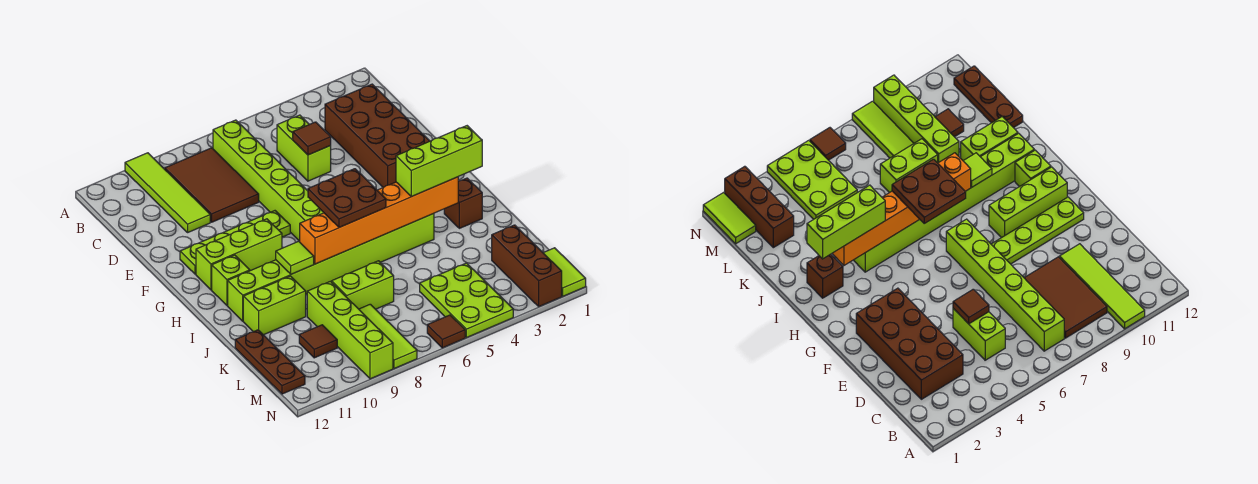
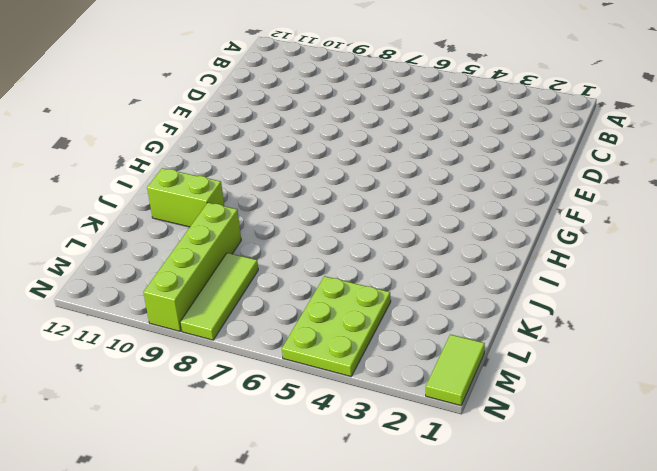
none -> lime tile A10:D10 level 1
none -> lime brick B7:G7 level 1
none -> brown tile B8:D9 level 1

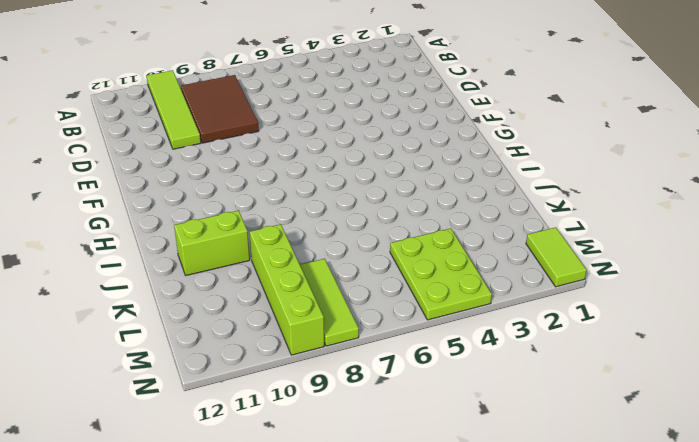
none -> lime brick B7:G7 level 1
none -> brown brick C2:F3 level 1
none -> lime brick C5:D5 level 1

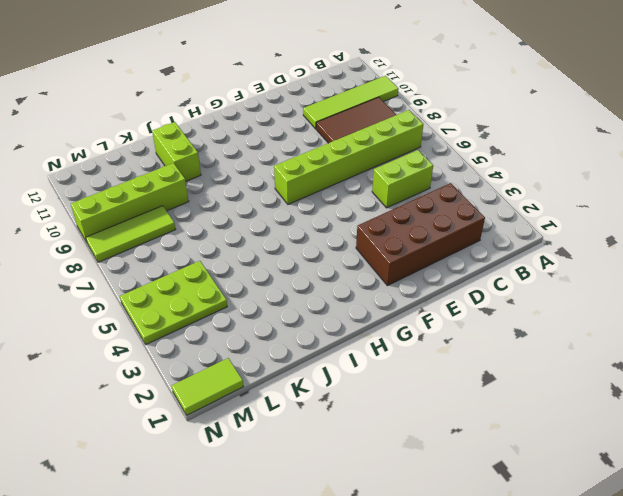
none -> lime plate F8:F11 level 1
none -> lime brick G9:G11 level 1
none -> lime brick H11 level 1

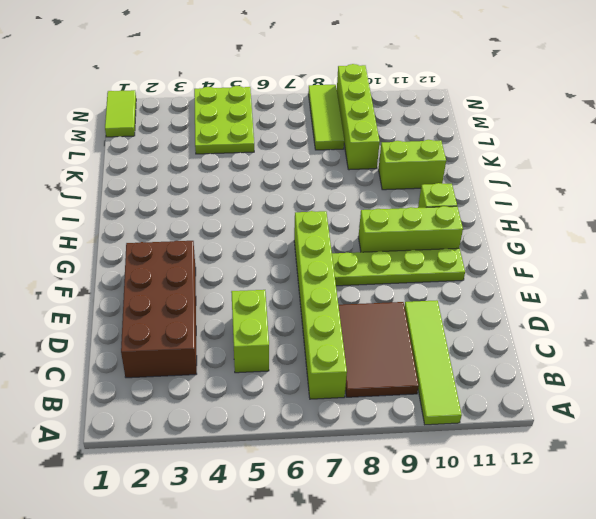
none -> brown brick I2 level 1
none -> lime brick I4:I11 level 1
none -> lime brick K7:K8 level 1

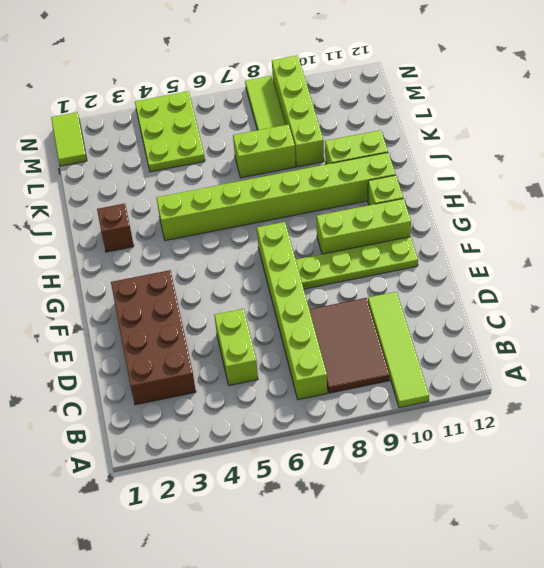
none -> brown plate K12:M12 level 1
none -> brown brick L2:N2 level 1
none -> brown tile L10 level 1

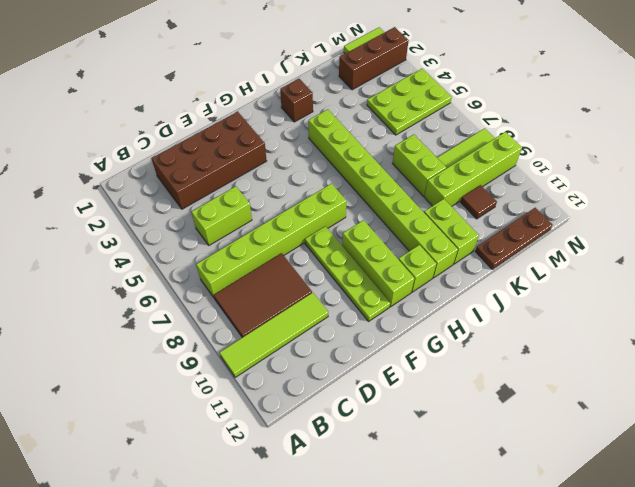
none -> brown tile N6 level 1
none -> brown tile D5 level 2
none -> orange brick I3:I8 level 2

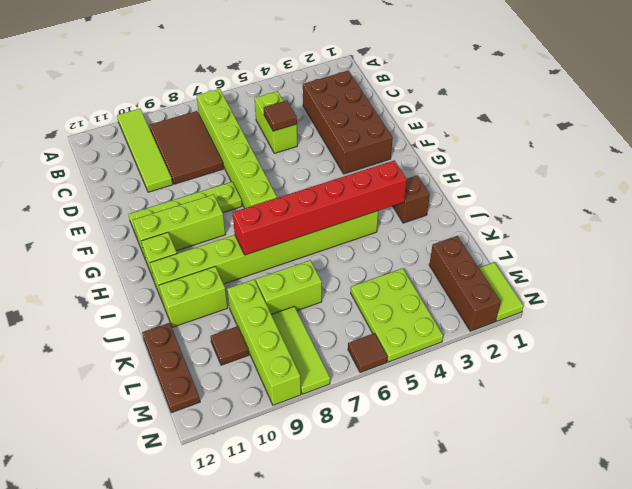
red brick I3:I8 level 2 -> orange brick I3:I8 level 2
none -> lime tile I9 level 2
none -> brown plate H6:I7 level 3
none -> lime brick I2:I4 level 3

